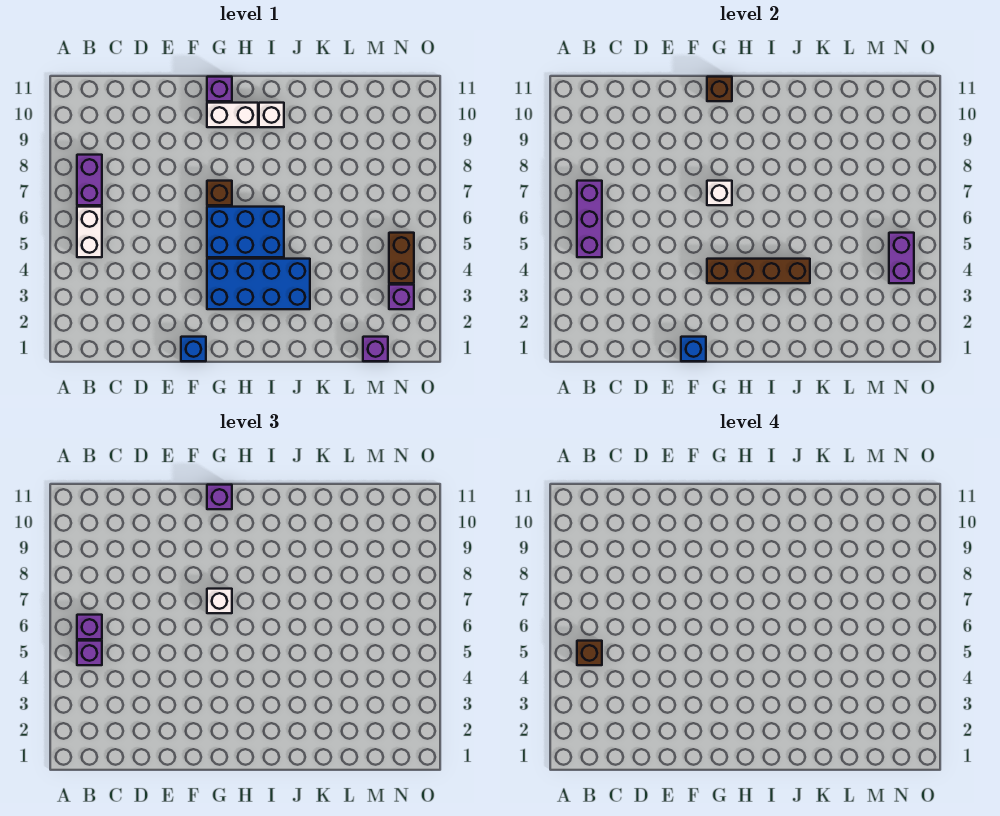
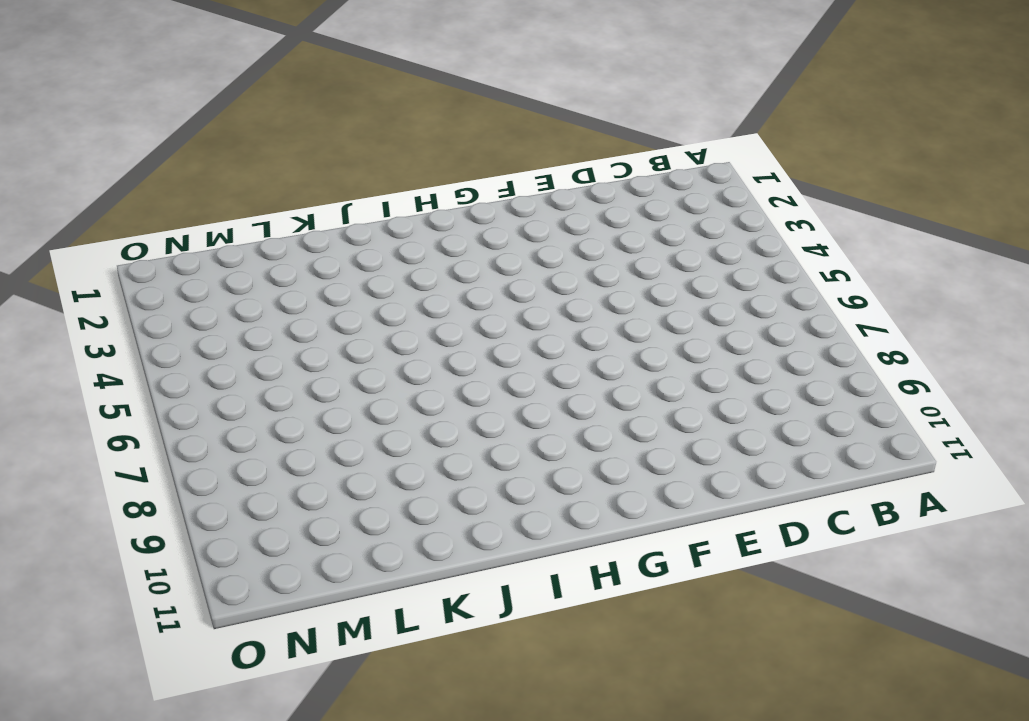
none -> white brick B5:B6 level 1
none -> purple brick B7:B8 level 1
none -> blue brick F1 level 1

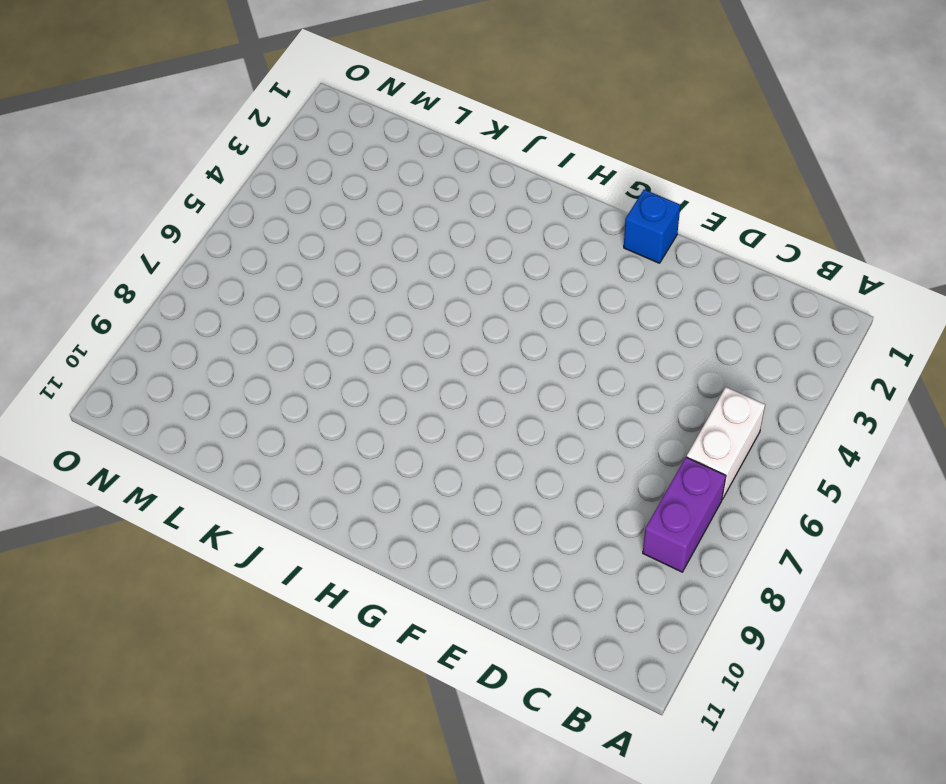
none -> blue brick G3:J4 level 1
none -> blue brick G5:I6 level 1
none -> brown brick G7 level 1

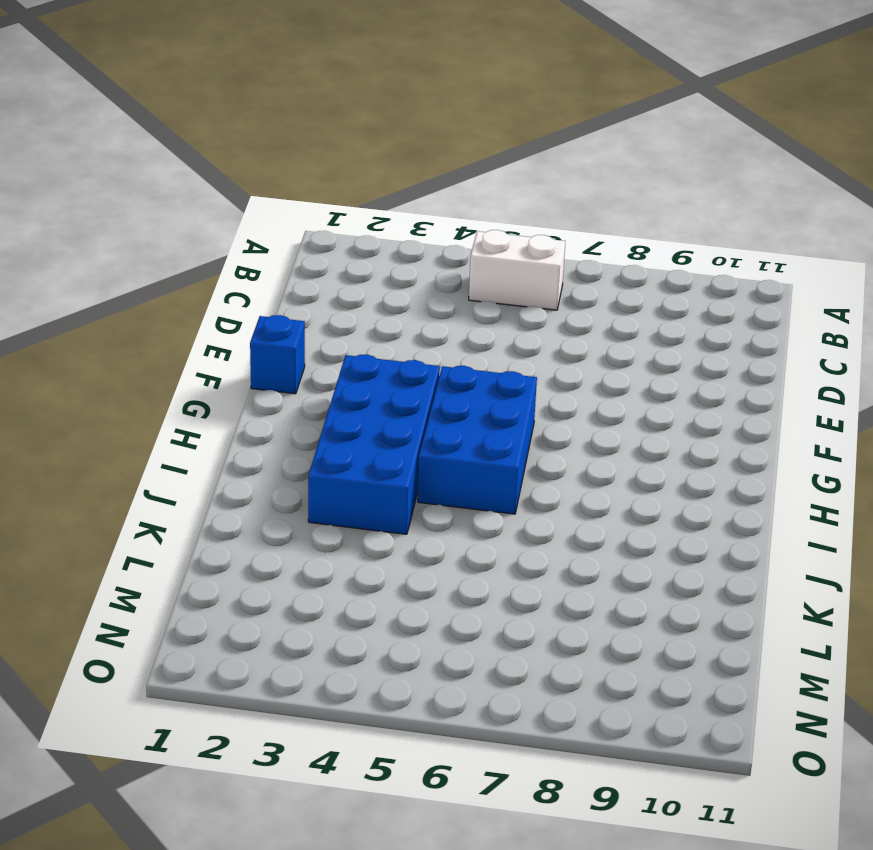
none -> purple brick B7:B8 level 1
none -> brown brick G7 level 1
none -> white brick G10:H10 level 1

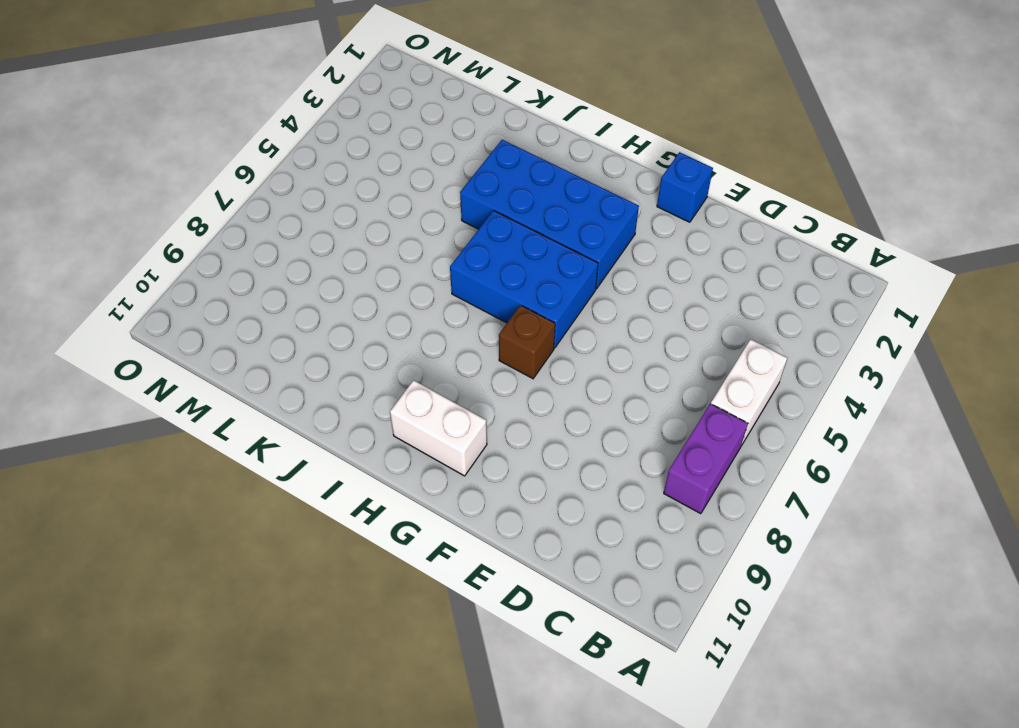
none -> purple brick G11 level 1
none -> white brick I10 level 1
none -> purple brick M1 level 1

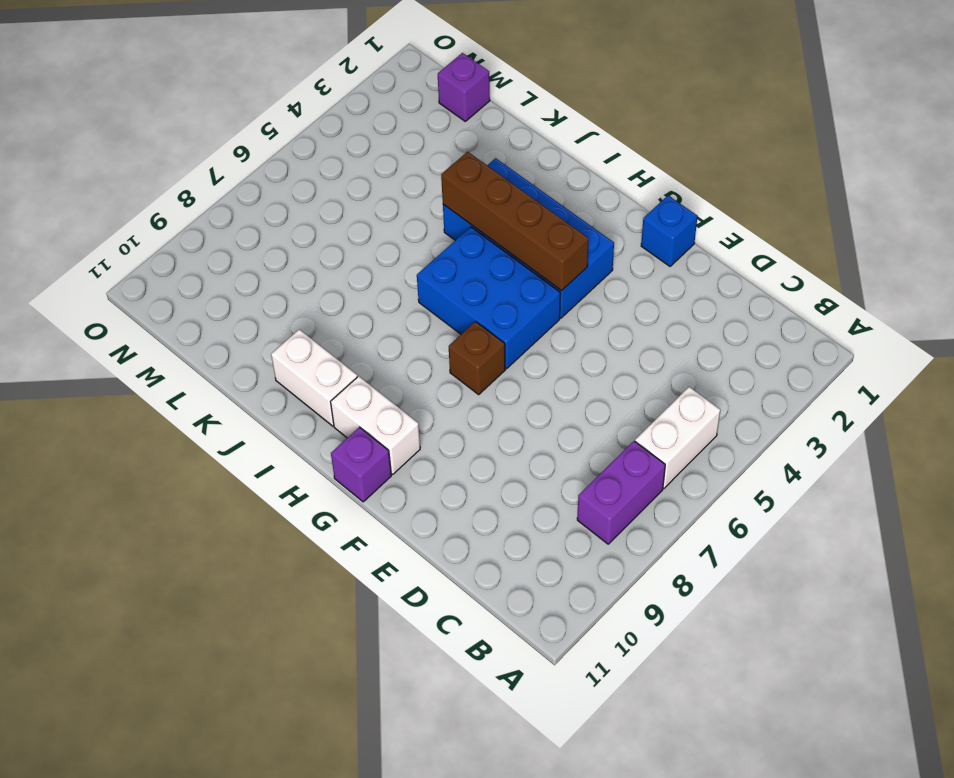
white brick I10:J10 level 1 -> white brick I10 level 1
none -> purple brick N3 level 1
none -> brown brick N4:N5 level 1
none -> purple brick B5:B7 level 2

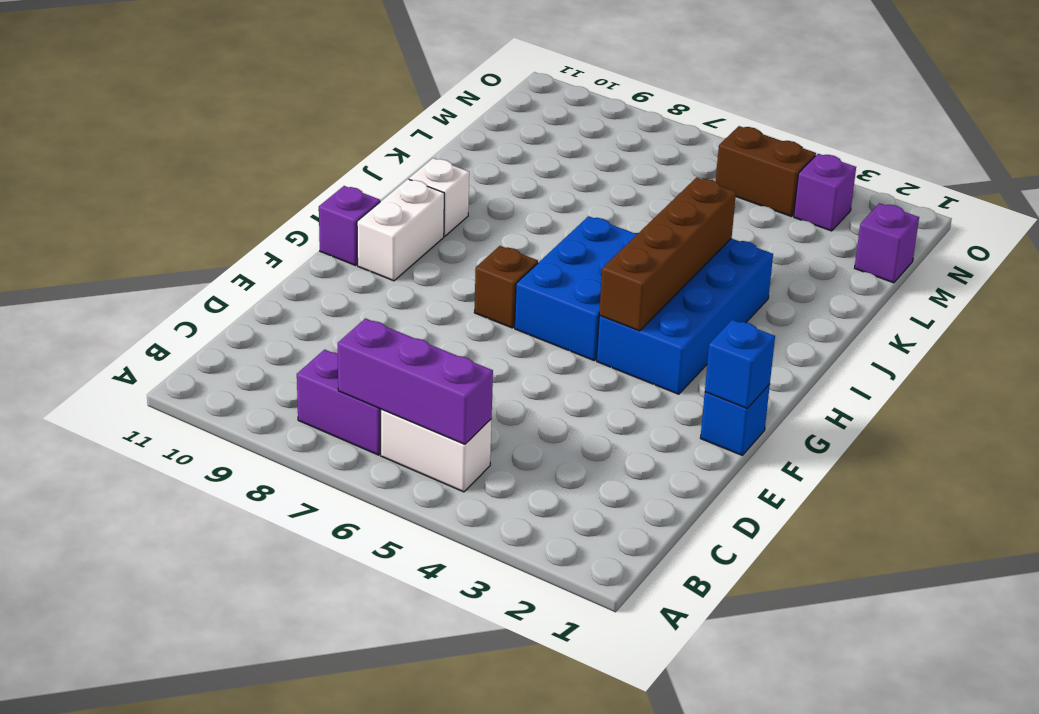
none -> white brick G7 level 2
none -> brown brick G11 level 2
none -> purple brick N4:N5 level 2

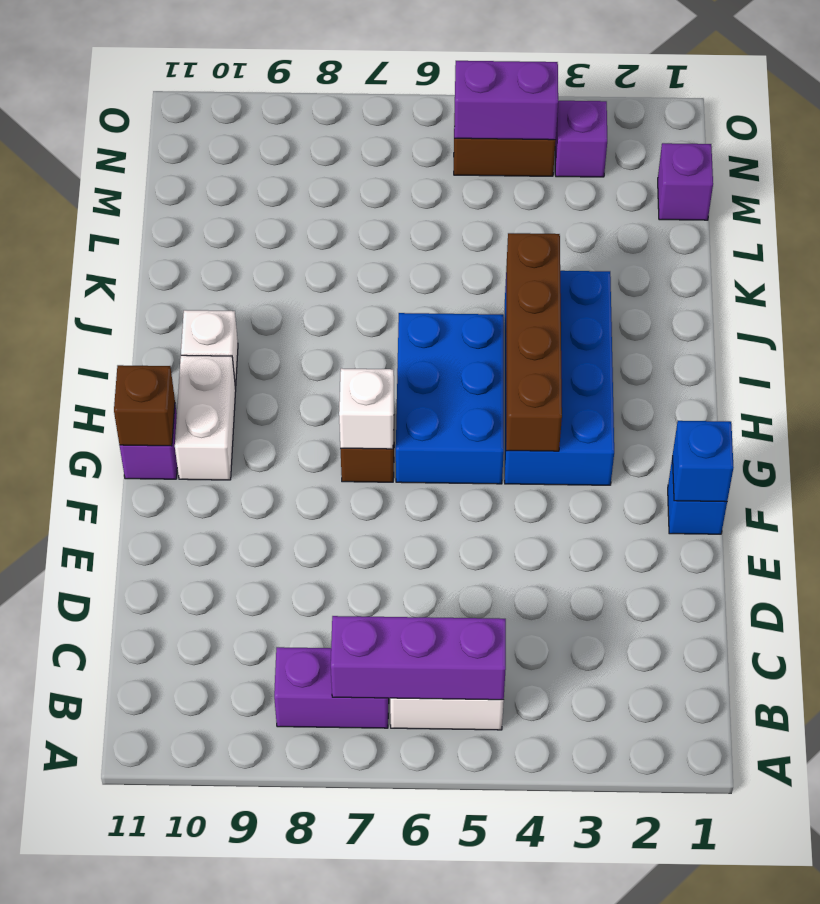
none -> purple brick B5 level 3
none -> purple brick B6 level 3
none -> white brick G7 level 3

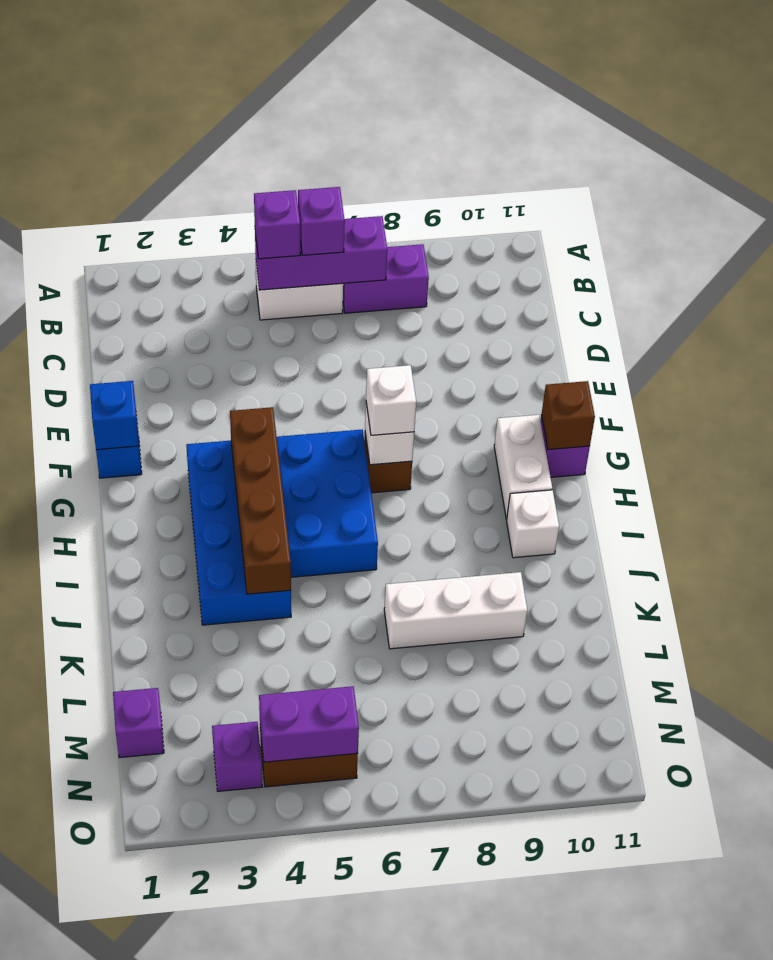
white brick K7:K9 level 1 -> none
none -> purple brick G11 level 3
none -> brown brick B5 level 4

